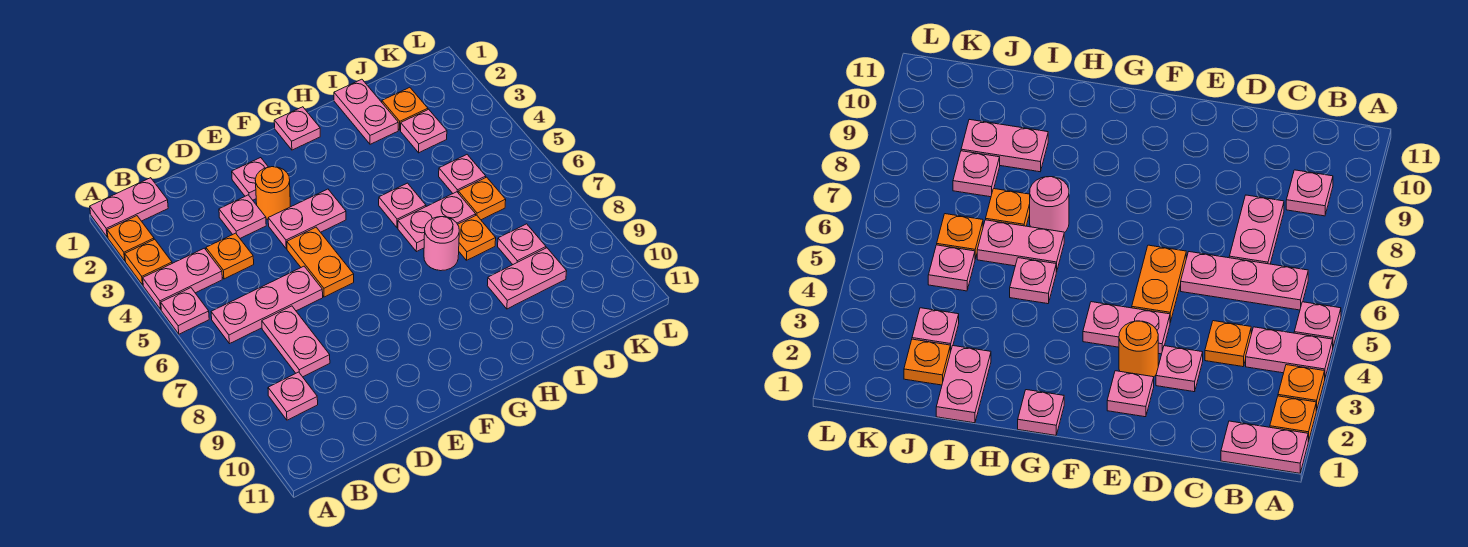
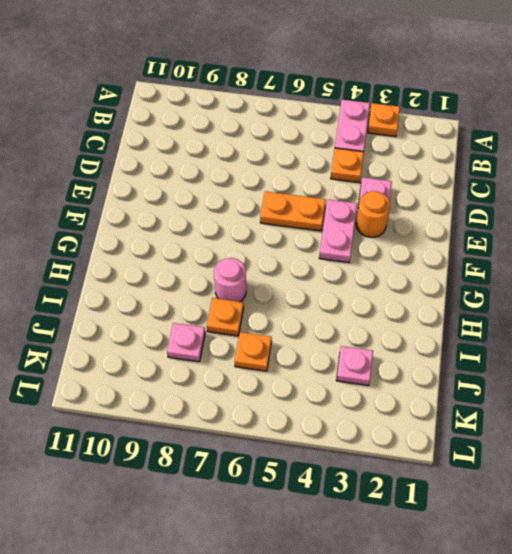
none -> pink plate A1:B1 level 1
none -> orange plate A2 level 1
none -> pink plate A5 level 1

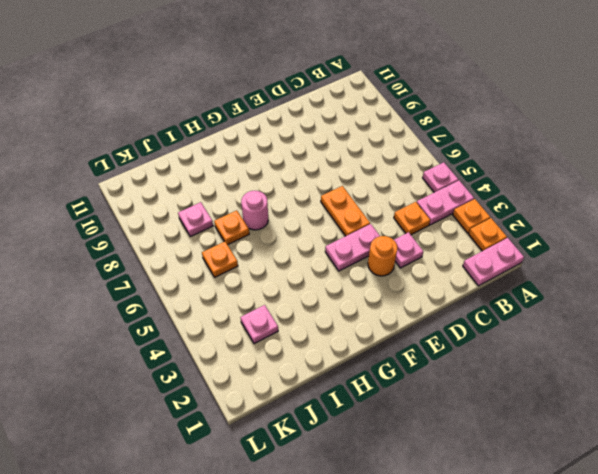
none -> pink plate B6:D6 level 1
none -> pink plate B9 level 1
none -> pink plate C7:C8 level 1

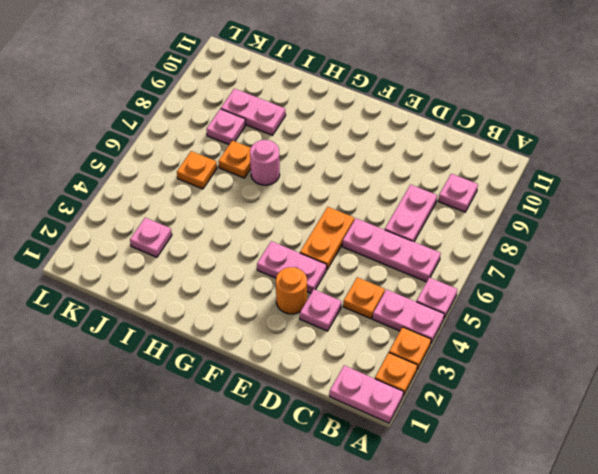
none -> pink plate E2 level 1
none -> pink plate G1 level 1
none -> pink plate H5 level 1

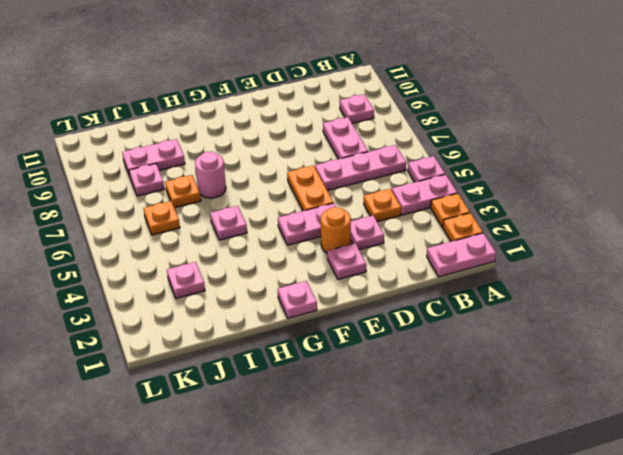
none -> pink plate H6:I6 level 1
none -> pink plate I1:I2 level 1
none -> orange plate J2 level 1

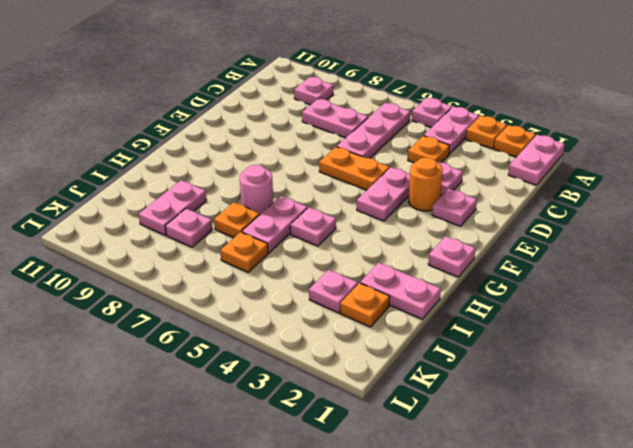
none -> pink plate J5 level 1

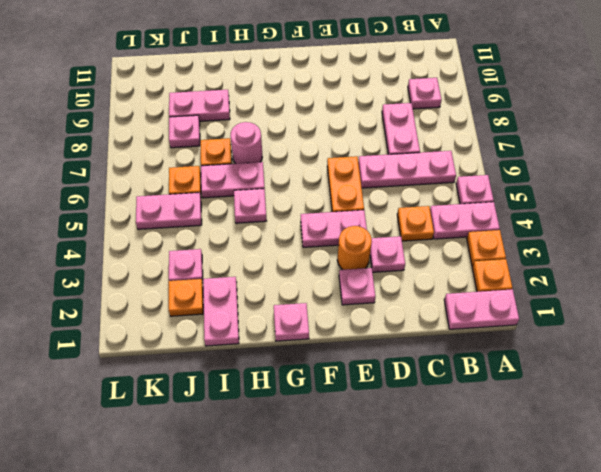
pink plate J5:K5 level 1 -> pink plate J5 level 1

